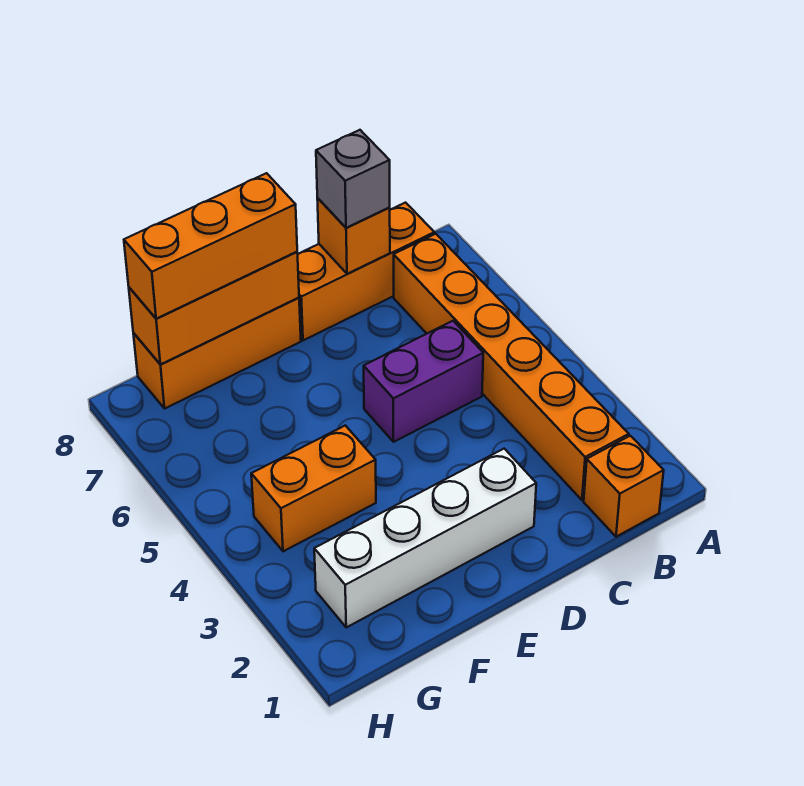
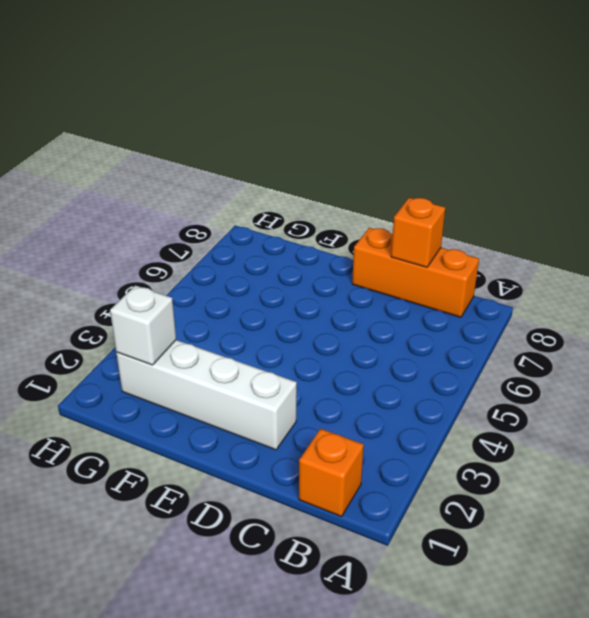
white brick G2 level 2 -> none
none -> orange brick B2:B7 level 1
none -> purple brick C5:D5 level 1

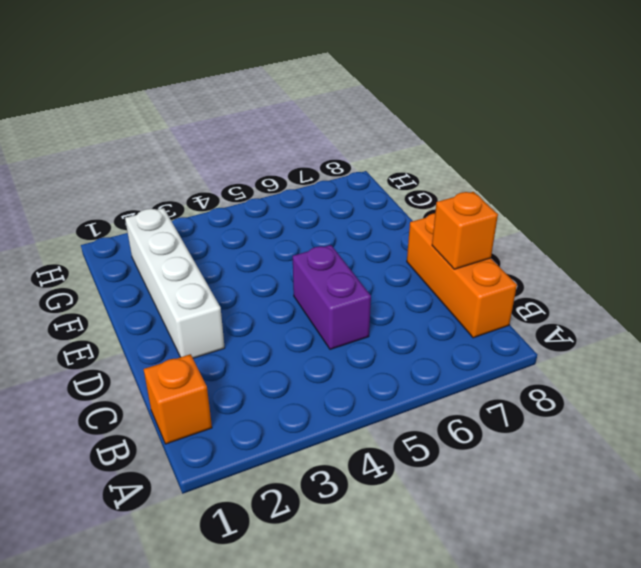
none -> orange brick B2:B7 level 1
none -> orange brick E8:G8 level 1

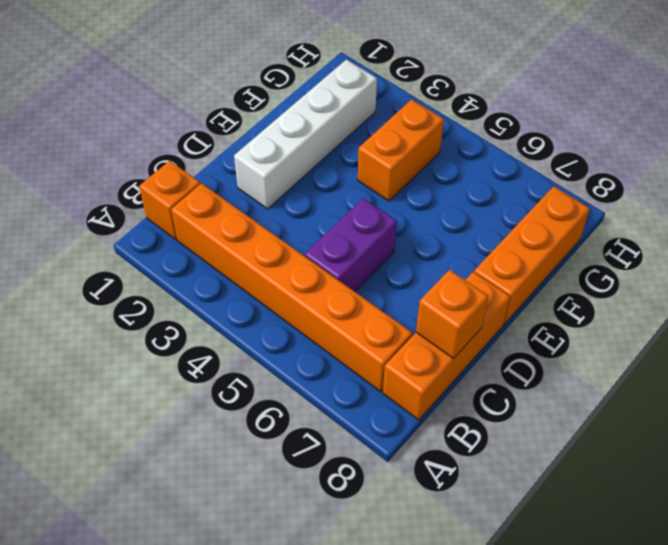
none -> orange brick E8:G8 level 2
none -> grey brick C8 level 3

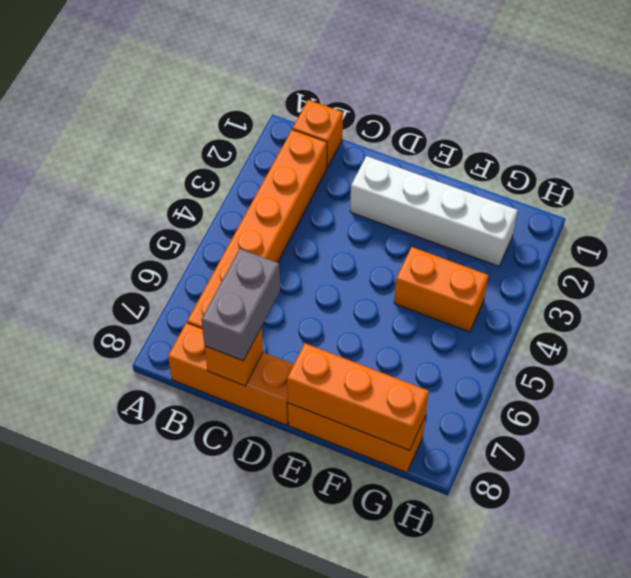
grey brick C7:C8 level 3 -> grey brick C8 level 3
none -> purple brick C5:D5 level 1
none -> orange brick E8:G8 level 3

